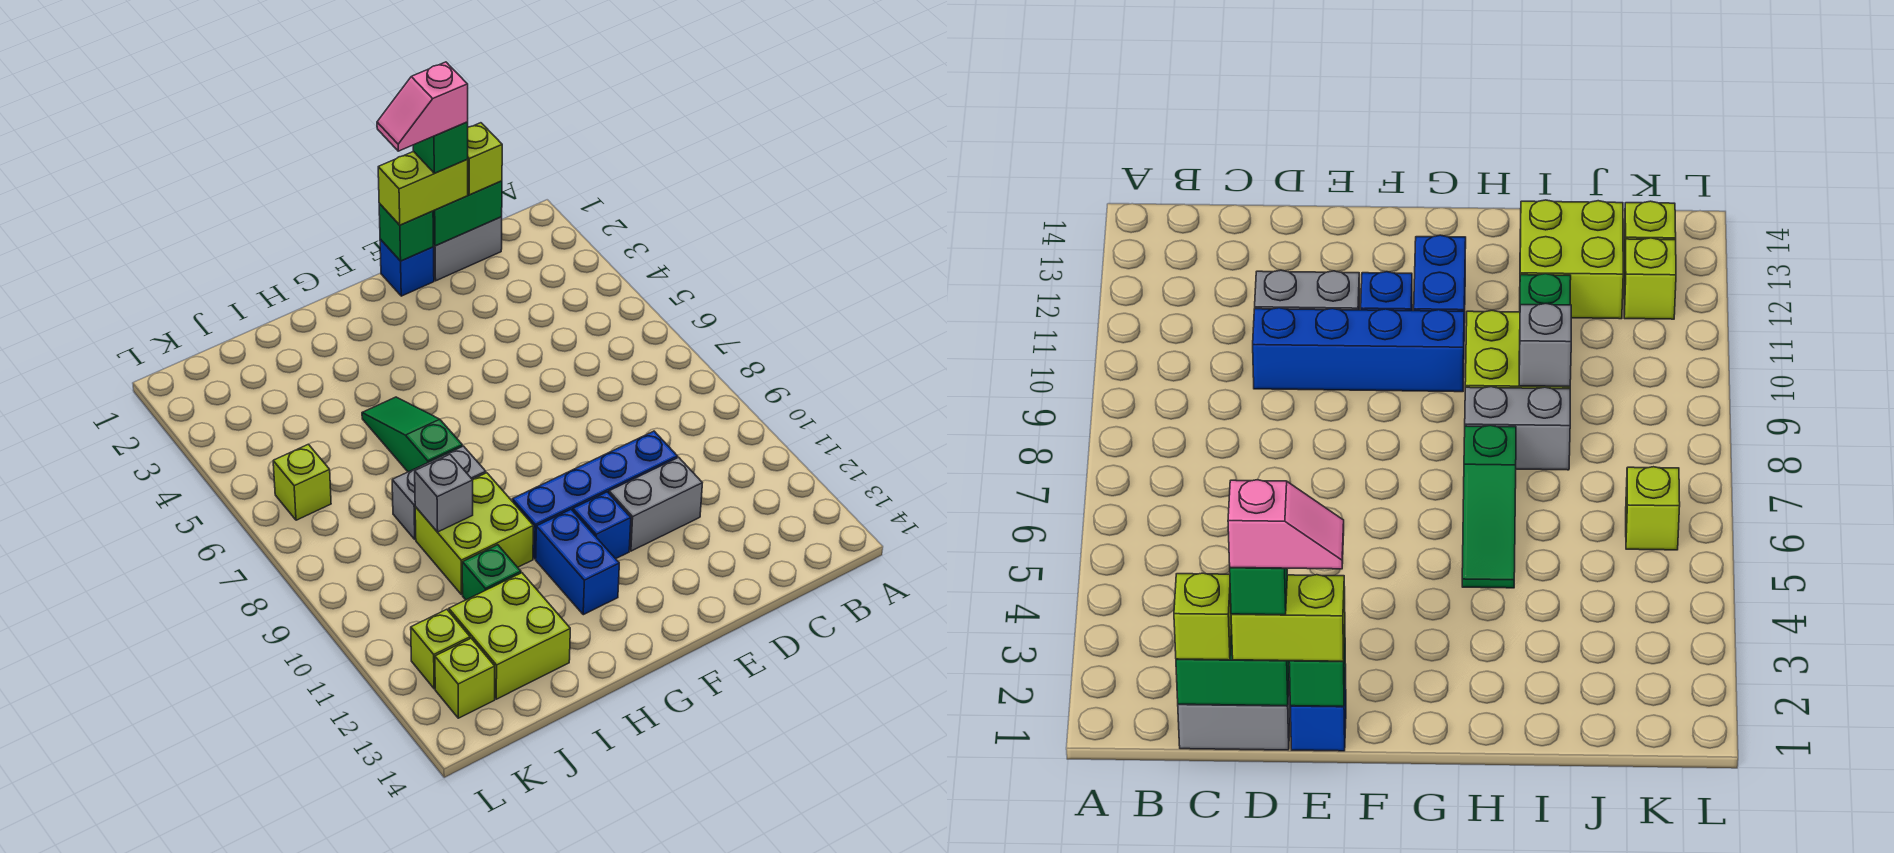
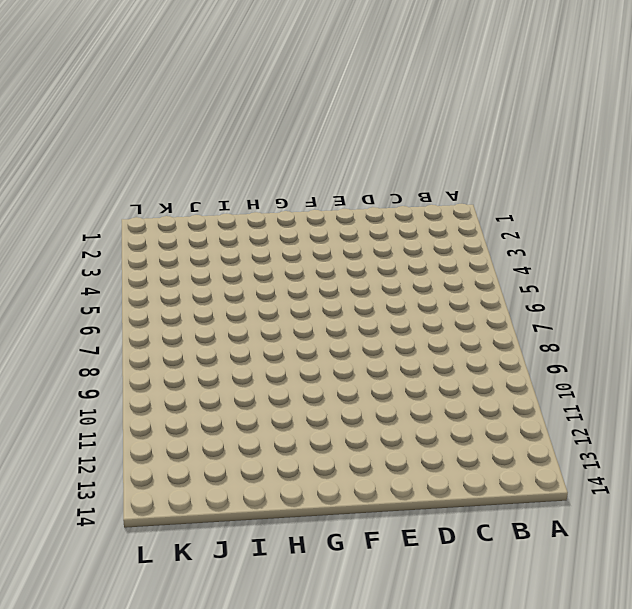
none -> grey brick C1:D1 level 1
none -> blue brick D10:G10 level 1
none -> grey brick D11:E11 level 1

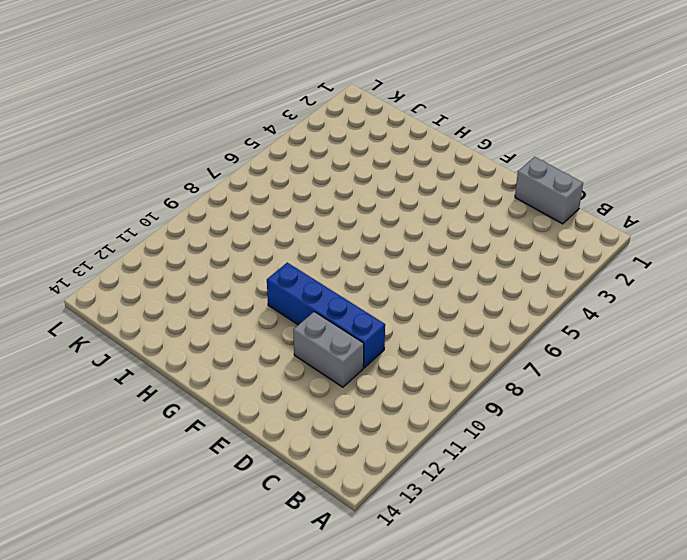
none -> blue brick E1 level 1
none -> blue brick F11 level 1
none -> blue brick G11:G12 level 1

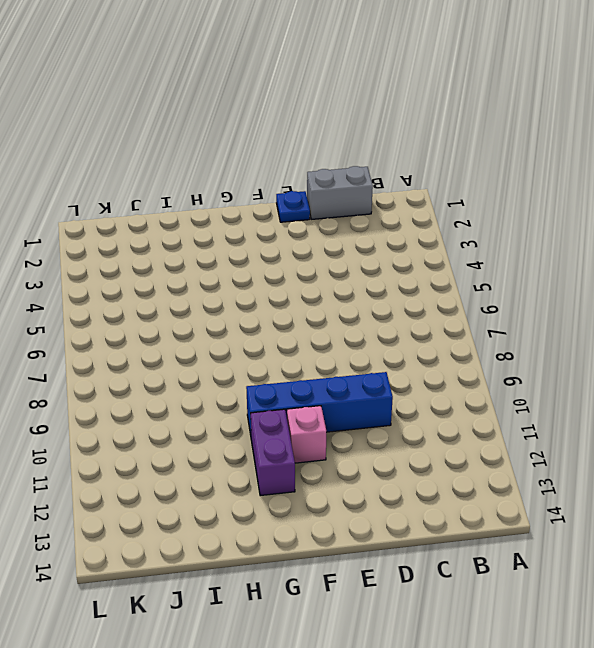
blue plate E1 level 1 -> blue brick E1 level 1
pink brick F11 level 1 -> blue brick F11 level 1
purple brick G11:G12 level 1 -> blue brick G11:G12 level 1
none -> grey brick D11:E11 level 1
none -> green slope H5:H7 level 1 top 7
none -> grey brick H8:I8 level 1

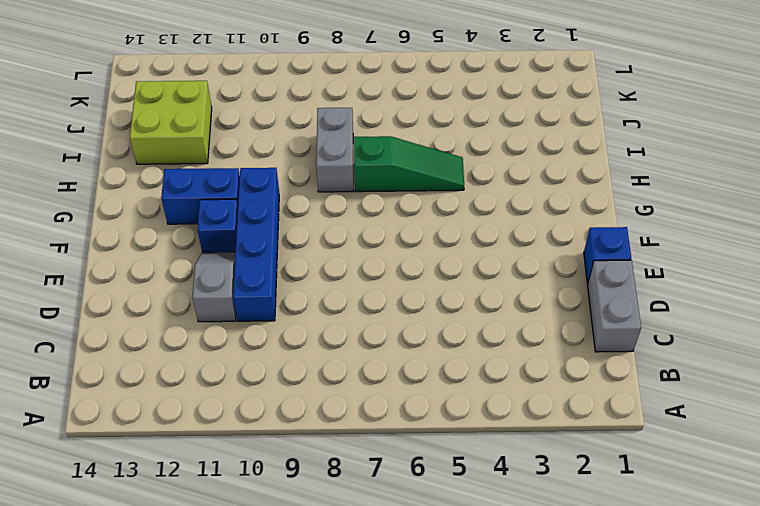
grey slope D11:E11 level 1 top D -> grey brick D11:E11 level 1
none -> lime brick H9:I10 level 1
none -> green brick I11 level 1
none -> lime brick K6 level 1

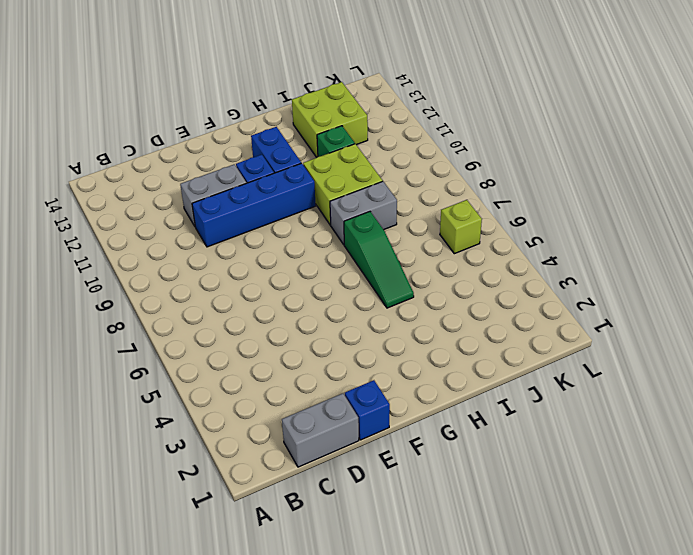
none -> lime brick K12 level 1
none -> lime brick K13 level 1
none -> green brick C1:D1 level 2

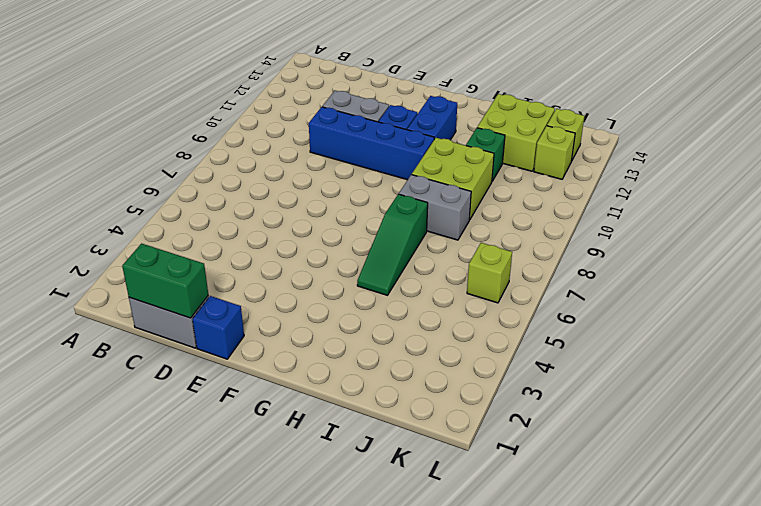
none -> green brick E1 level 2
none -> grey brick I9 level 2
none -> lime brick C1 level 3

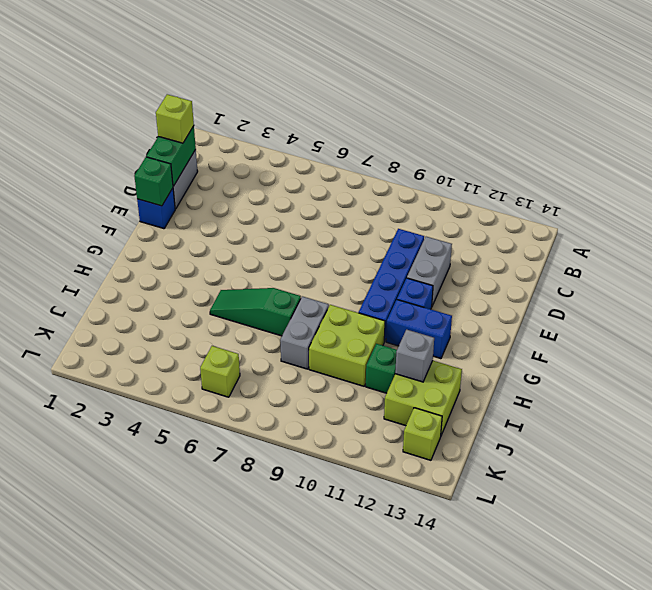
grey brick I12 level 2 -> grey brick I9 level 2
none -> lime brick K12 level 1
none -> lime brick D1:E1 level 3
none -> green brick D1 level 4

